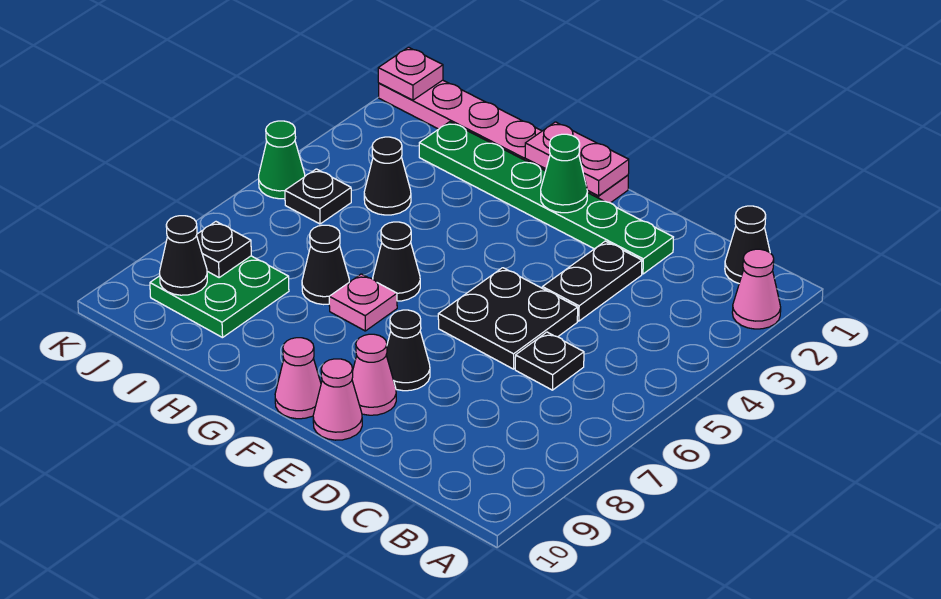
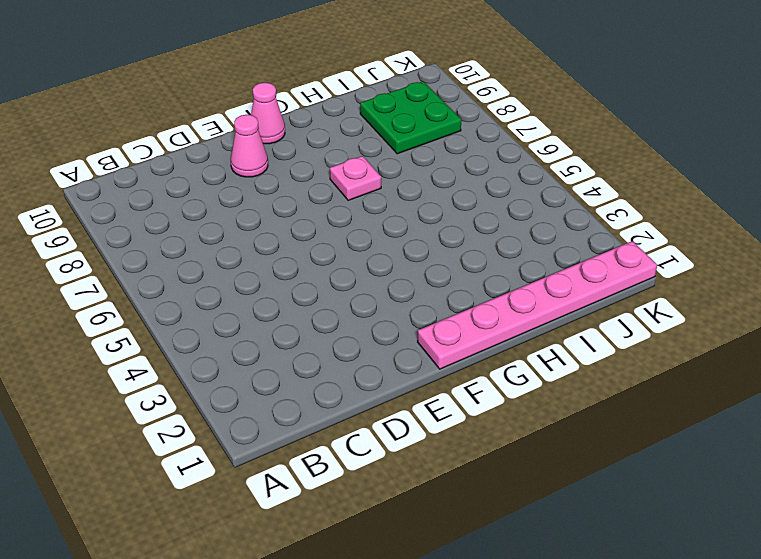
none -> pink cone A2 level 1
none -> black cone B1 level 1
none -> black plate C6 level 1

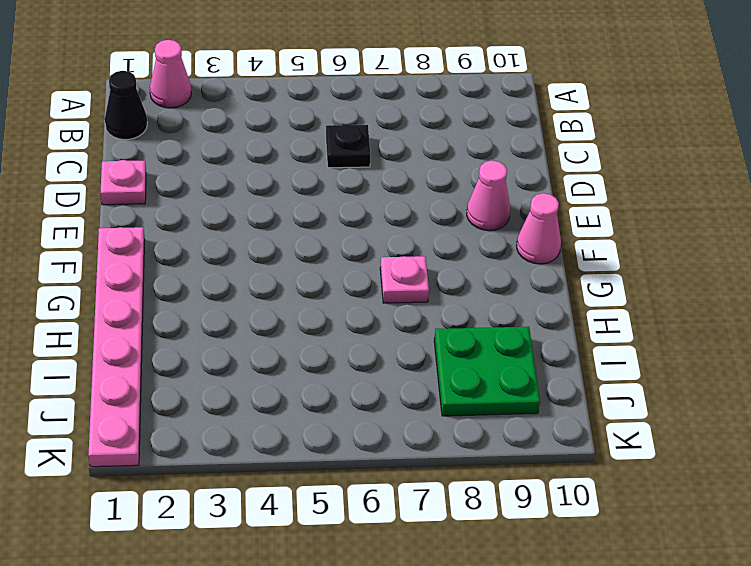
pink plate D1 level 1 -> pink plate K1 level 2
none -> green plate D2:I2 level 1
none -> black plate D3:D4 level 1
none -> black plate D5:E6 level 1

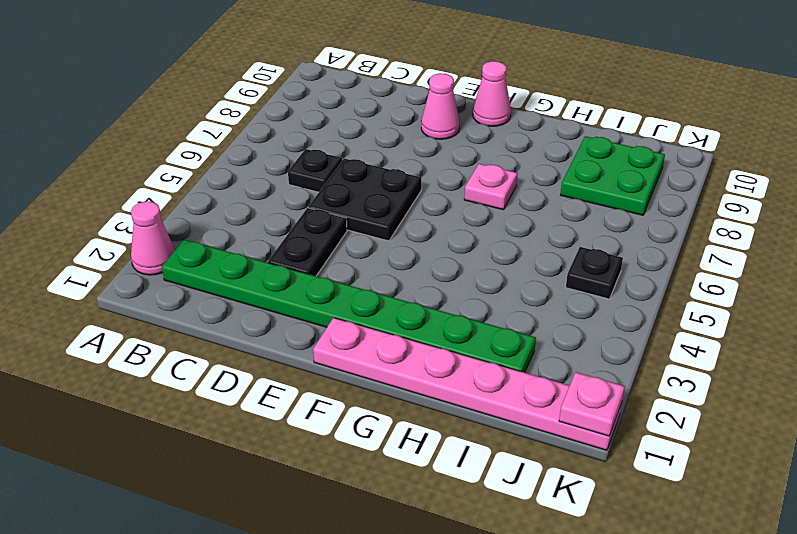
green plate B2:I2 level 1 -> green plate D2:I2 level 1
none -> black cone B1 level 1
none -> black cone E8 level 1
none -> pink cone E10 level 1

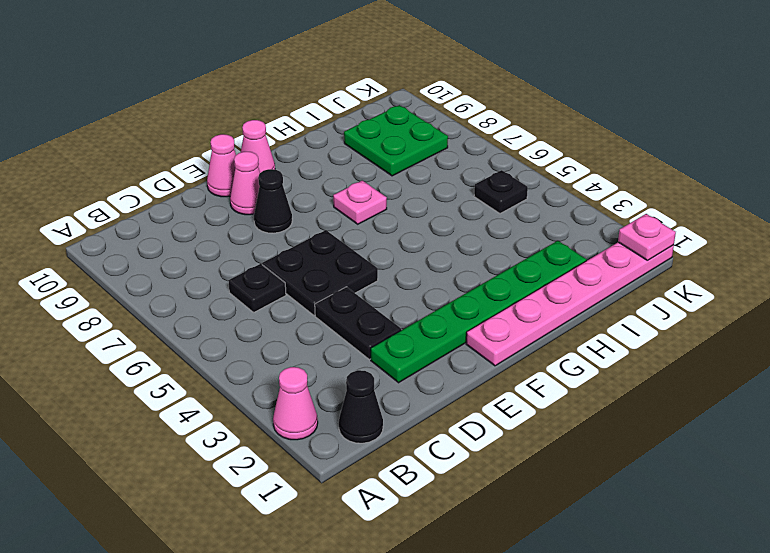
none -> black cone G6 level 1
none -> black cone H7 level 1
none -> black cone I4 level 1

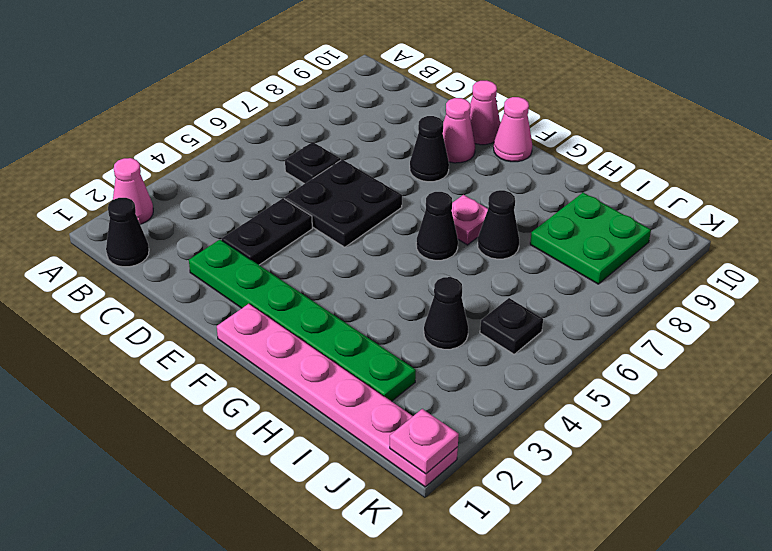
none -> green cone K5 level 1
none -> pink plate F1:G1 level 2
none -> green cone F2 level 2

